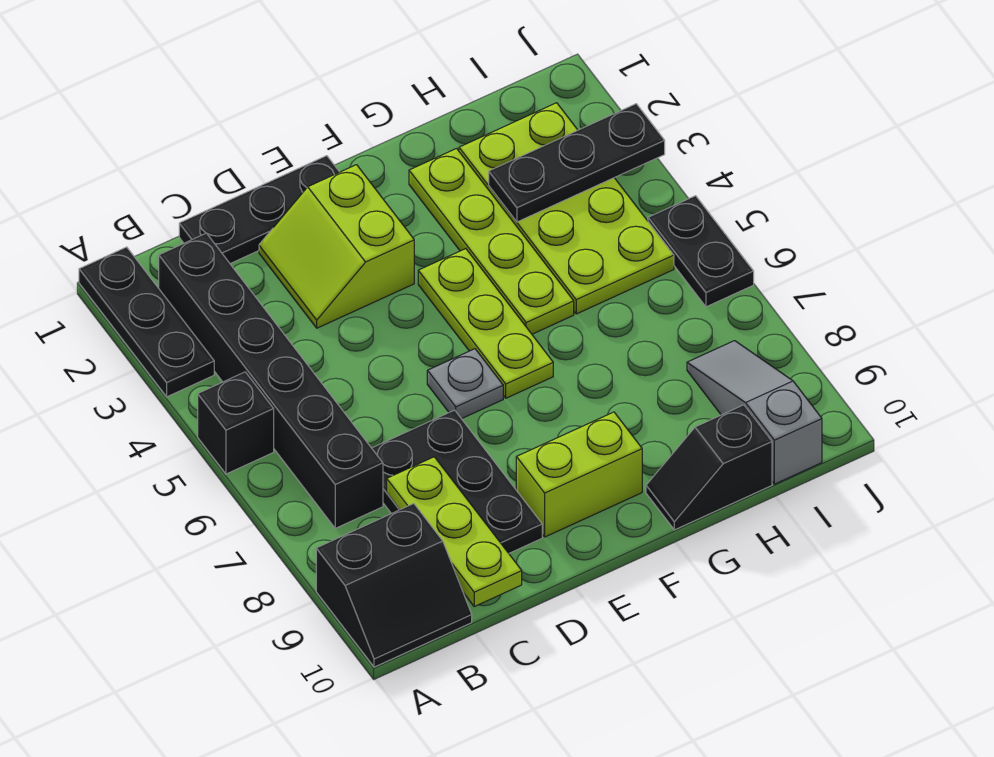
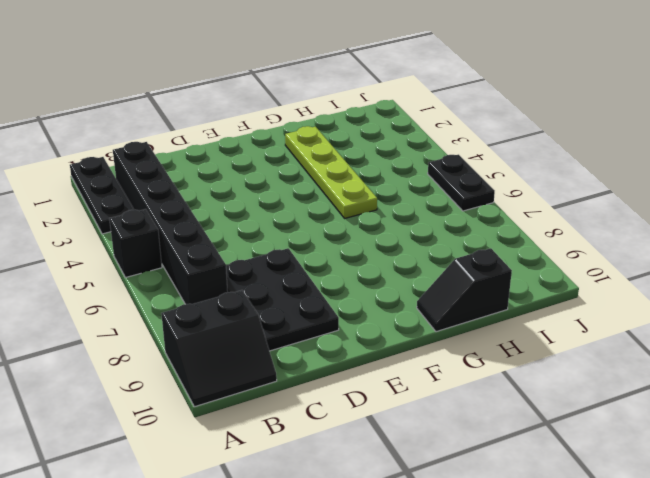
none -> black plate C1:E1 level 1
none -> lime slope D2:E3 level 1 top E
none -> grey plate E6 level 1

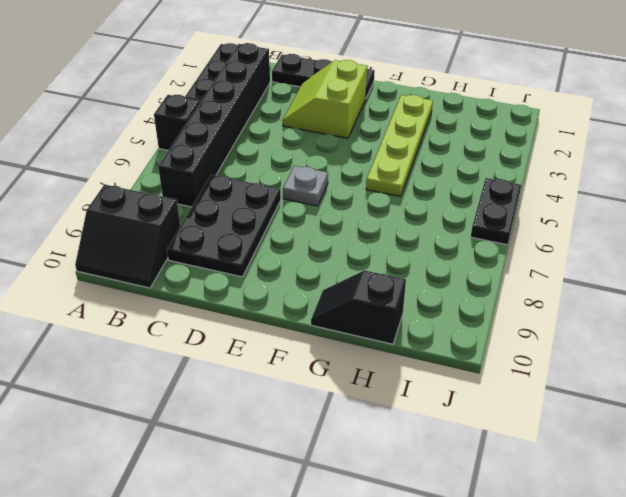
none -> lime brick E9:F9 level 1
none -> lime plate F4:F6 level 1
none -> lime plate H2:I5 level 1

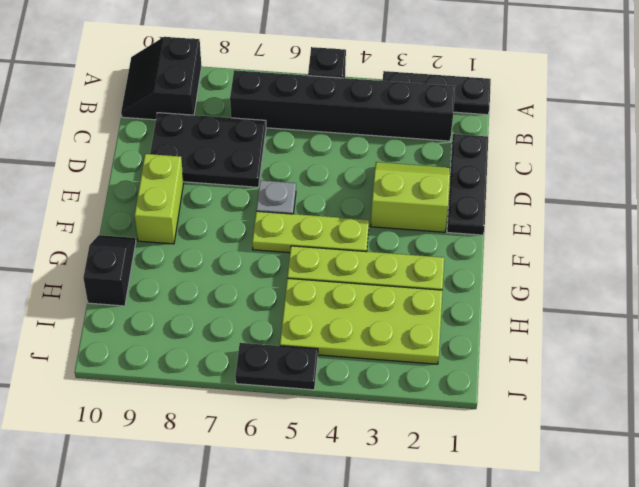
none -> grey slope I8:I10 level 1 top 10
none -> lime plate C8:C10 level 2
none -> black plate H3:J3 level 2

